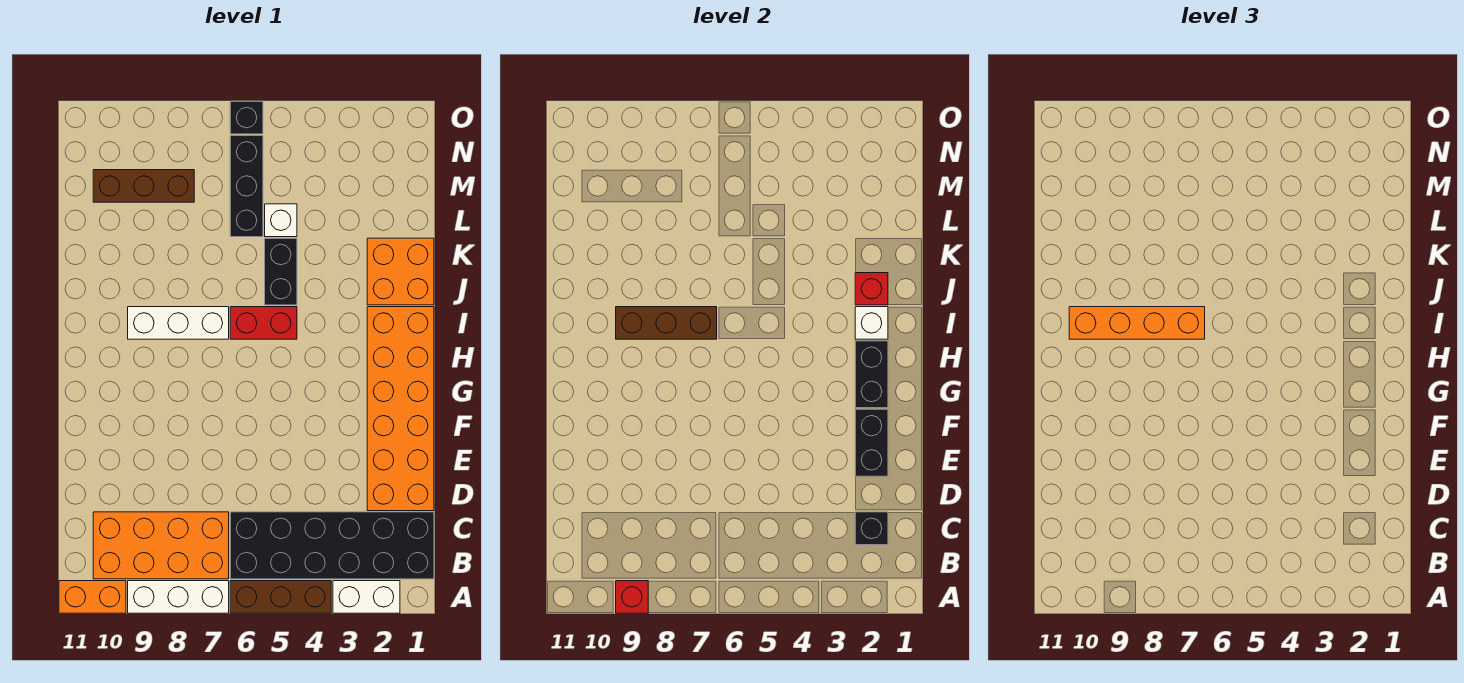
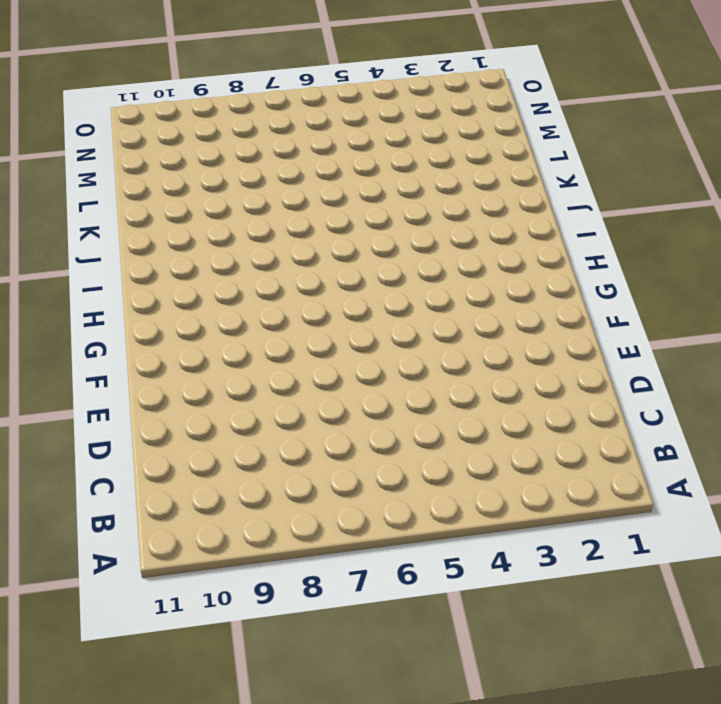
none -> white brick A2:A3 level 1
none -> brown brick A4:A6 level 1
none -> white brick A7:A9 level 1

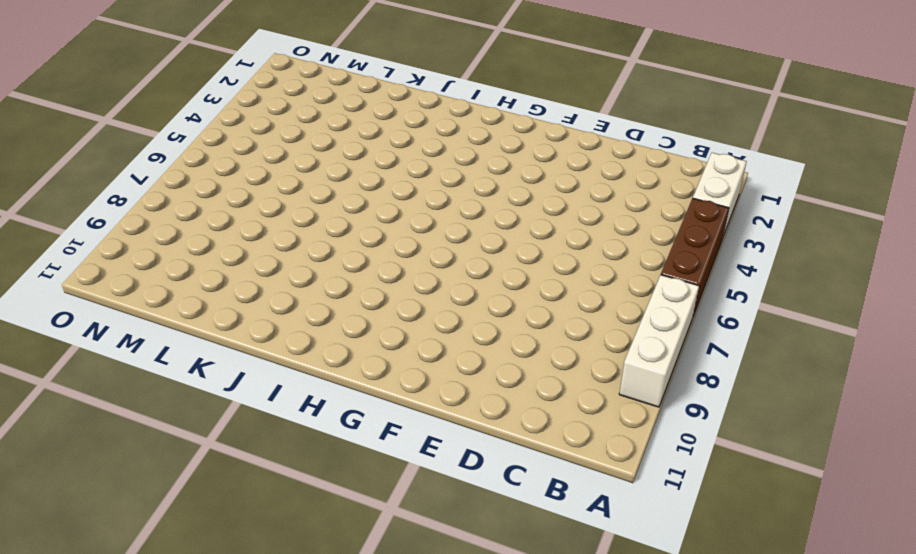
none -> orange brick A10:A11 level 1
none -> black brick B1:C6 level 1
none -> orange brick B7:C10 level 1

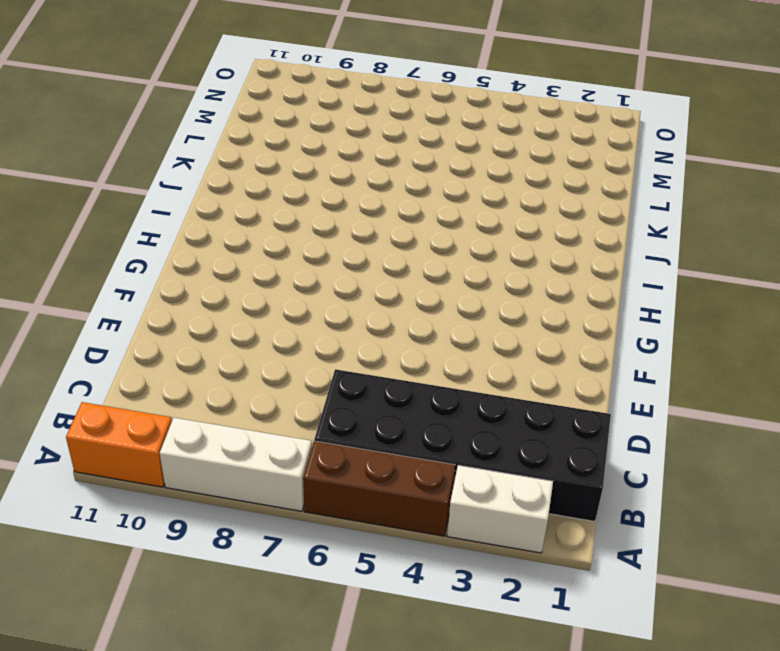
none -> orange brick B7:C10 level 1
none -> orange brick D1:I2 level 1
none -> red brick I5:I6 level 1

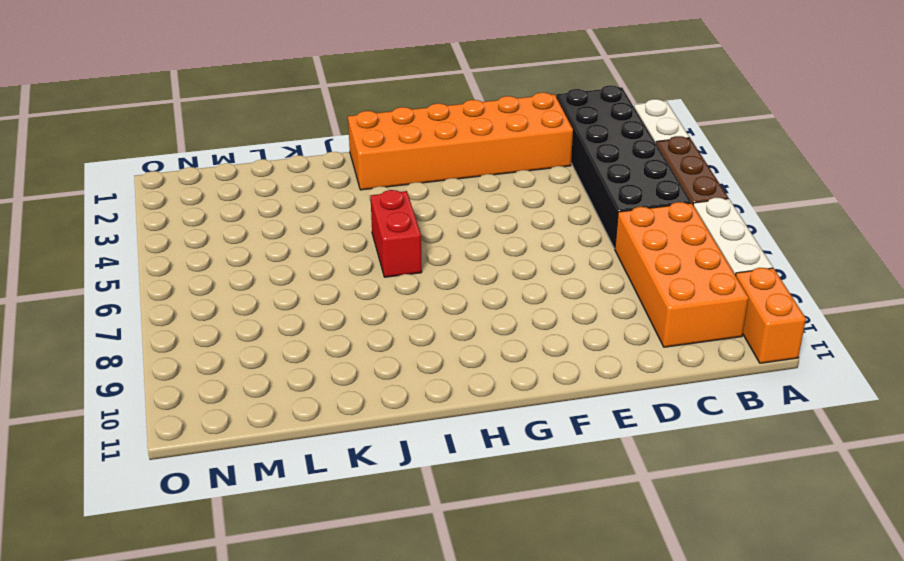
none -> white brick I7:I9 level 1
none -> orange brick J1:K2 level 1
none -> black brick J5:K5 level 1

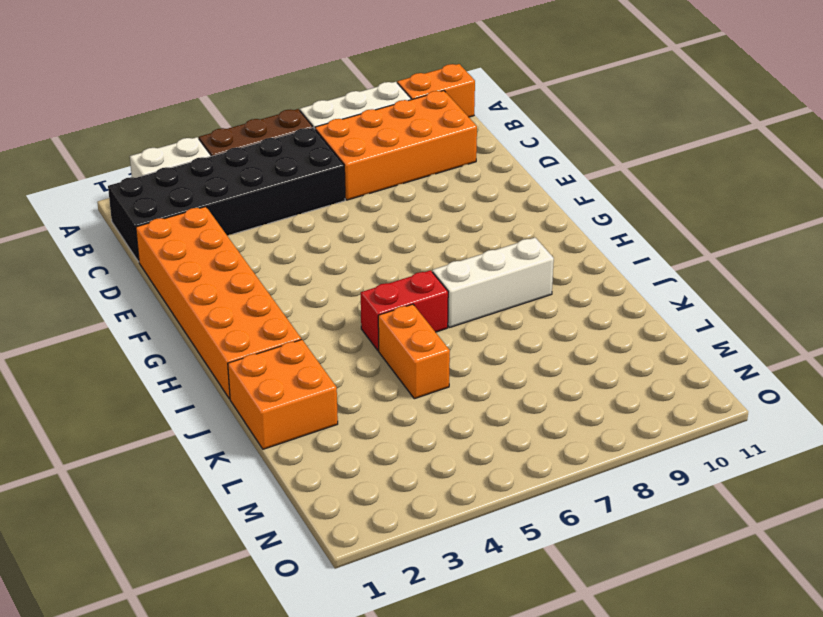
orange brick J5:K5 level 1 -> black brick J5:K5 level 1
none -> white brick L5 level 1
none -> black brick L6:N6 level 1
none -> brown brick M8:M10 level 1

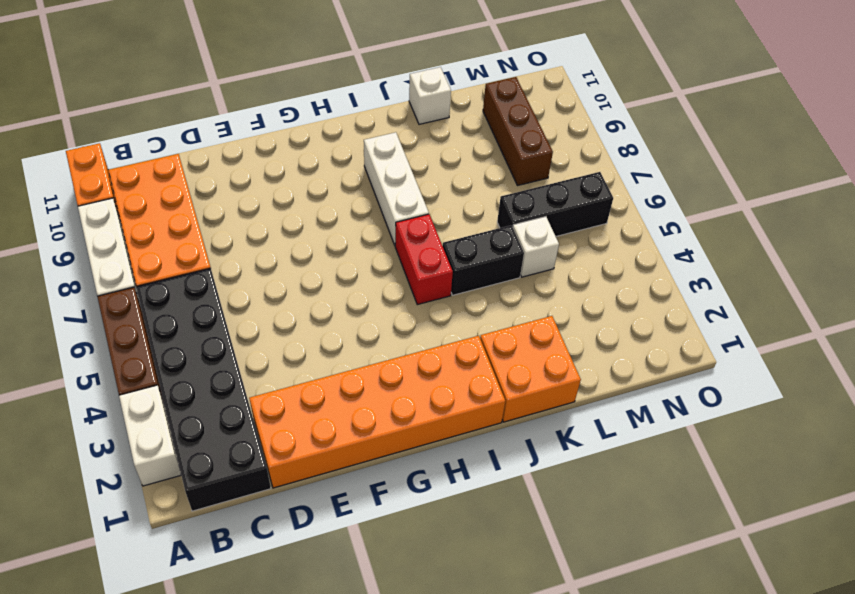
white brick K11 level 1 -> white brick I2 level 2
none -> black brick O6 level 1
none -> red brick A9 level 2
none -> black brick C2 level 2

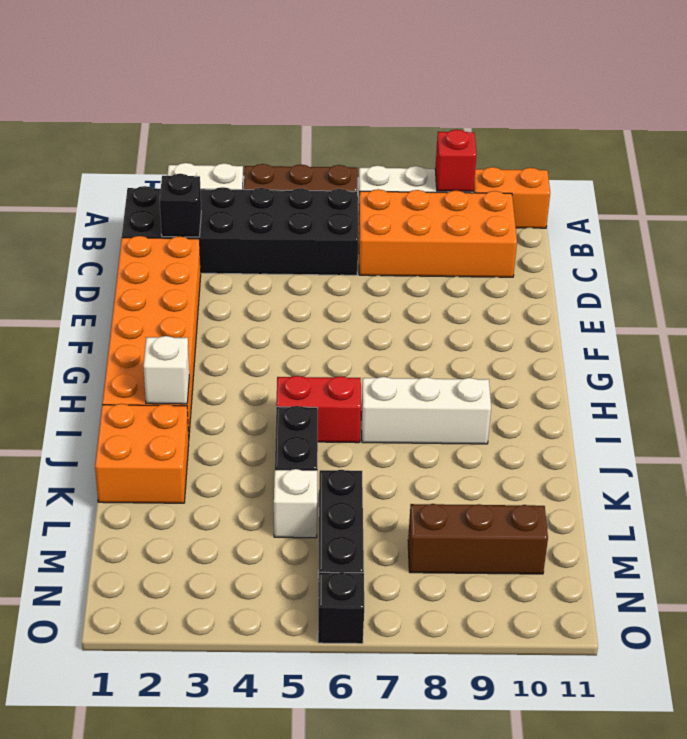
none -> black brick E2:F2 level 2
none -> black brick G2:H2 level 2
none -> brown brick I7:I9 level 2

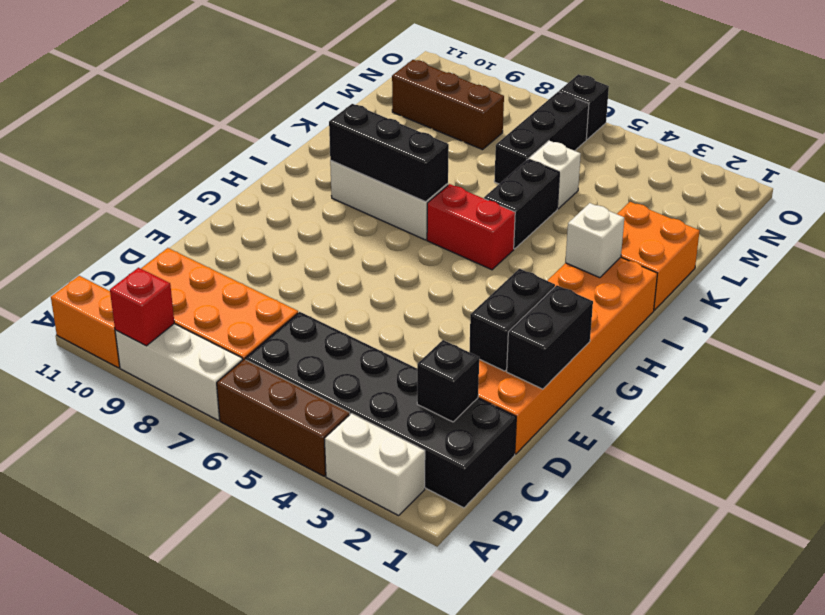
black brick E1:F1 level 2 -> black brick G2:H2 level 2
black brick I7:I9 level 2 -> brown brick I7:I9 level 2
none -> red brick J2 level 2
none -> orange brick I7:I10 level 3

